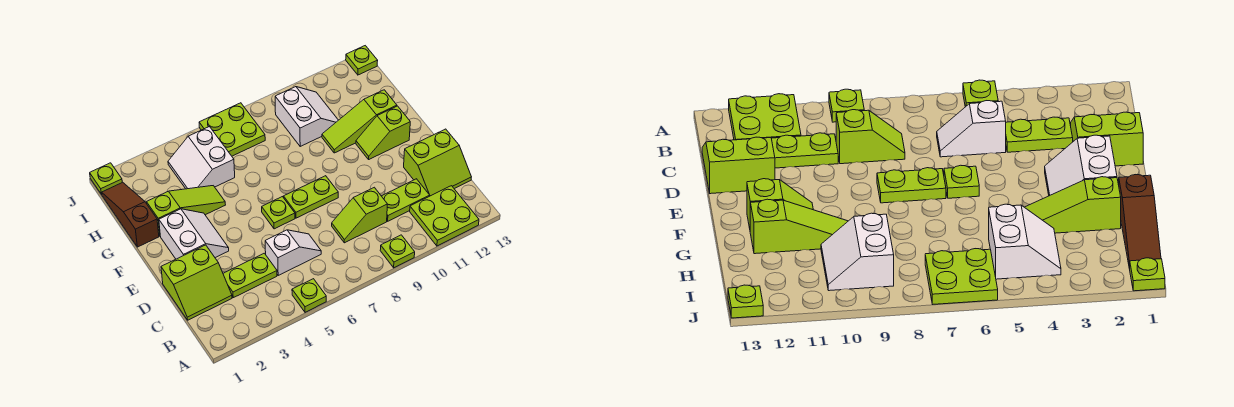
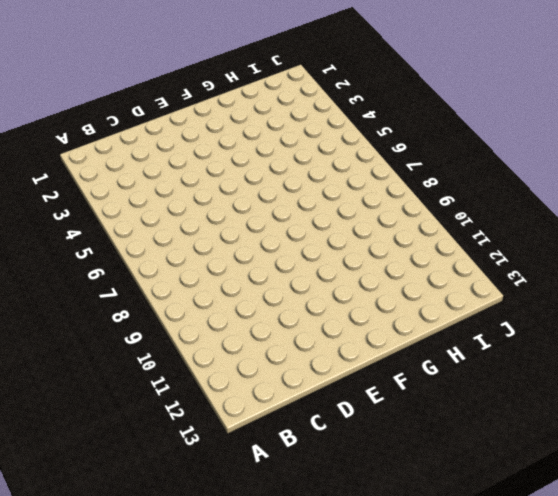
none -> lime plate A5 level 1
none -> lime plate A9 level 1
none -> lime plate A11:B12 level 1

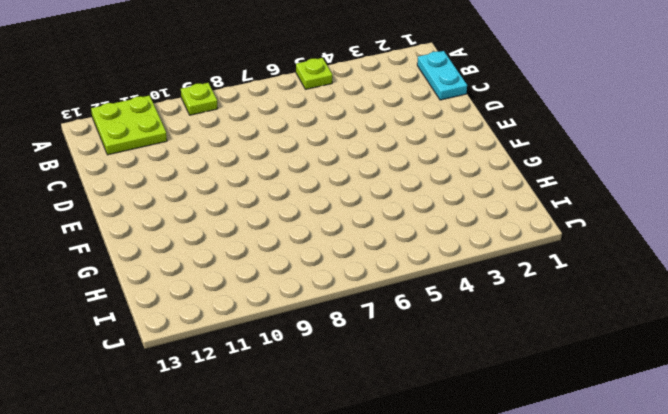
cyan plate B1:C1 level 1 -> lime slope C1:D2 level 1 top D
none -> lime plate C3:C4 level 1
none -> white slope C5:C6 level 1 top 5
none -> lime slope C8:C9 level 1 top 9

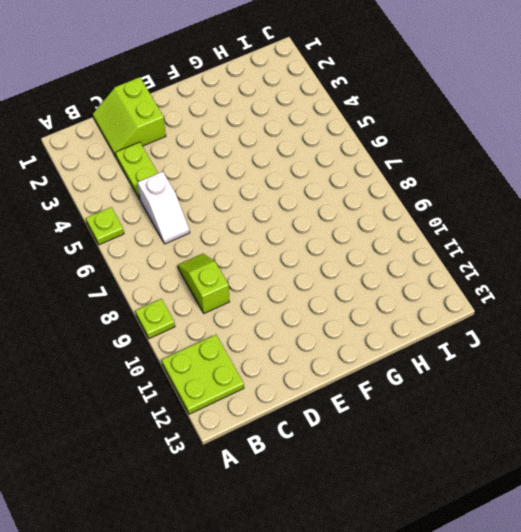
none -> lime plate C10:C11 level 1
none -> lime slope C12:D13 level 1 top D
none -> white slope E2:F3 level 1 top 2

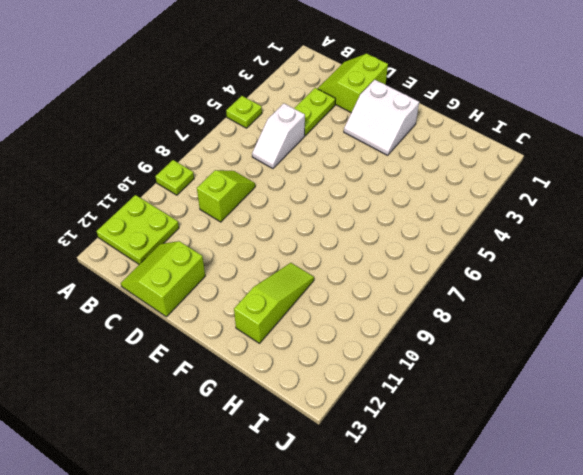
none -> lime plate C10:C11 level 1
none -> lime plate E6 level 1
none -> lime plate E7:E8 level 1

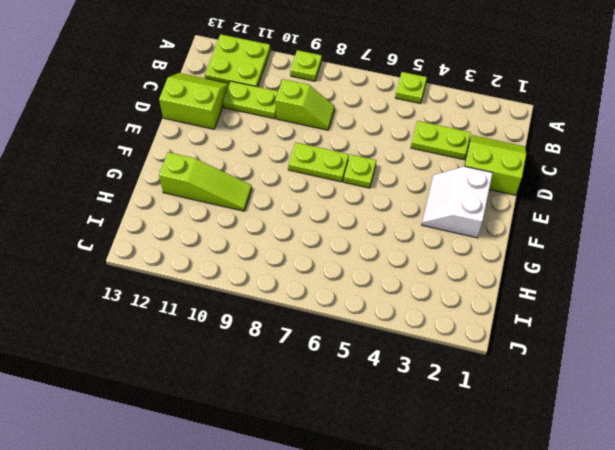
none -> white slope C5:C6 level 1 top 5
none -> lime slope F11:F12 level 1 top 12
none -> brown slope G1:I1 level 1 top G

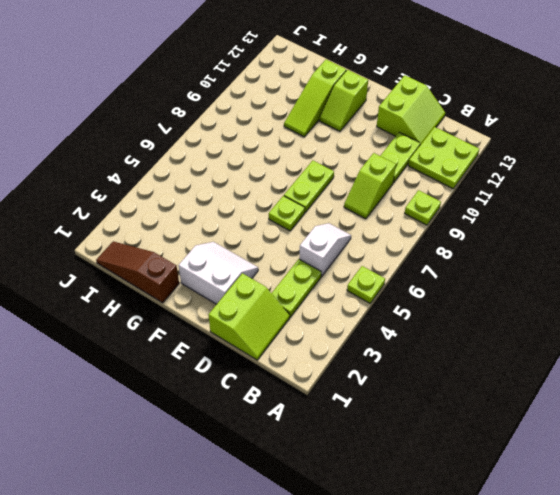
none -> lime slope G2:G4 level 1 top 2
none -> white slope H4:I5 level 1 top 5
none -> white slope H9:I10 level 1 top 9

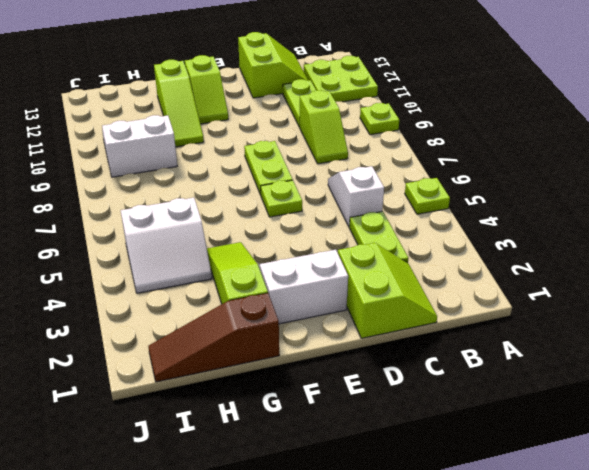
none -> lime plate I6:J7 level 1
none -> lime plate J1 level 1
none -> lime plate J13 level 1

